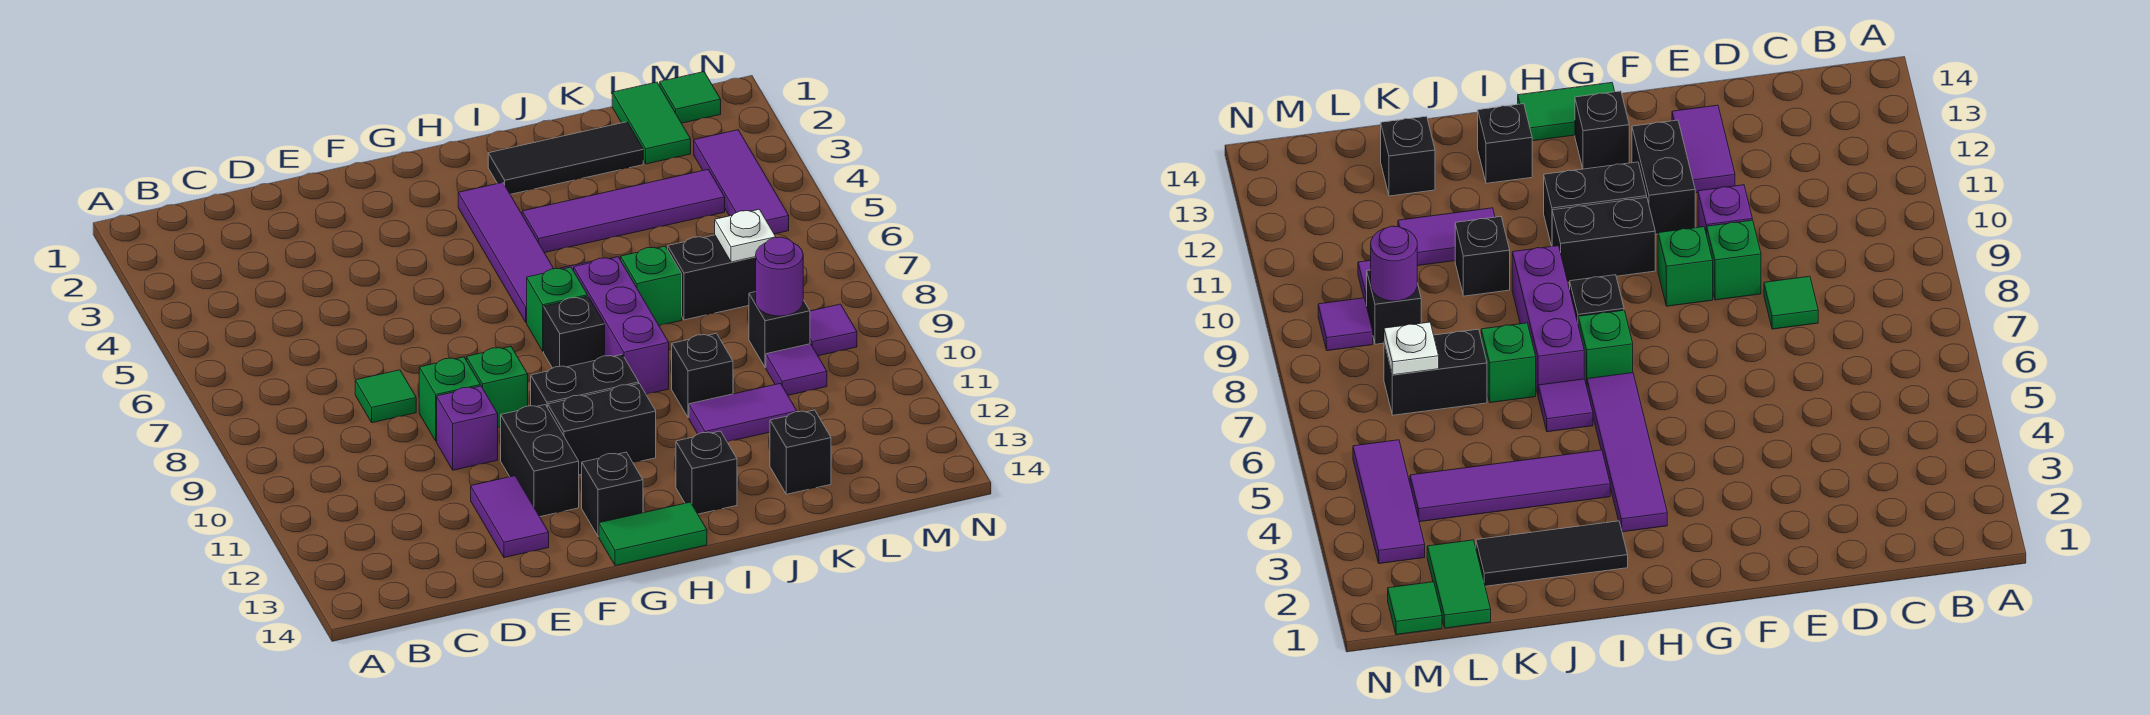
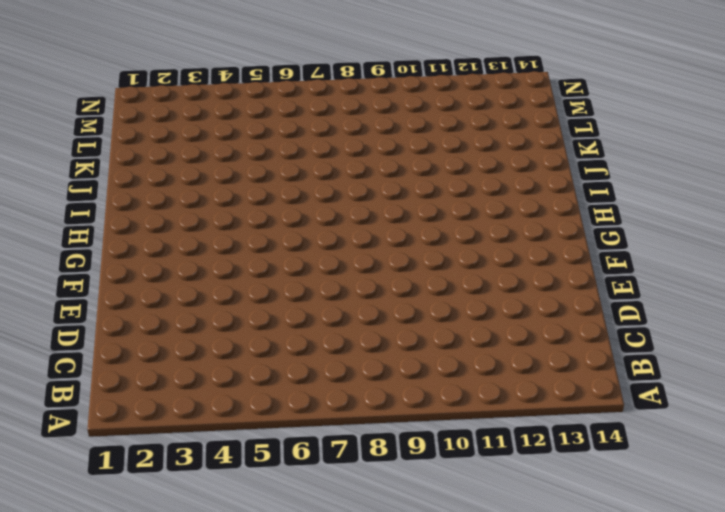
none -> green tile D8 level 1
none -> green brick E9 level 1
none -> purple brick E10 level 1
none -> purple tile E12:E13 level 1

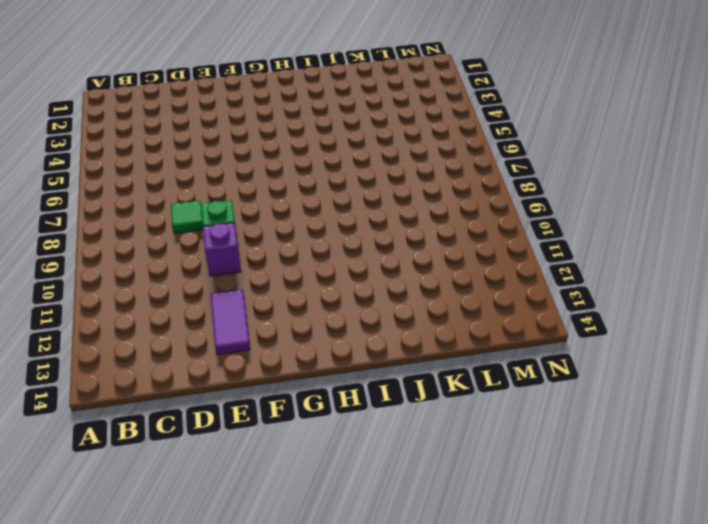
none -> green brick F9 level 1
none -> black brick F11:F12 level 1
none -> black brick G10:H10 level 1
none -> black brick G11:H11 level 1

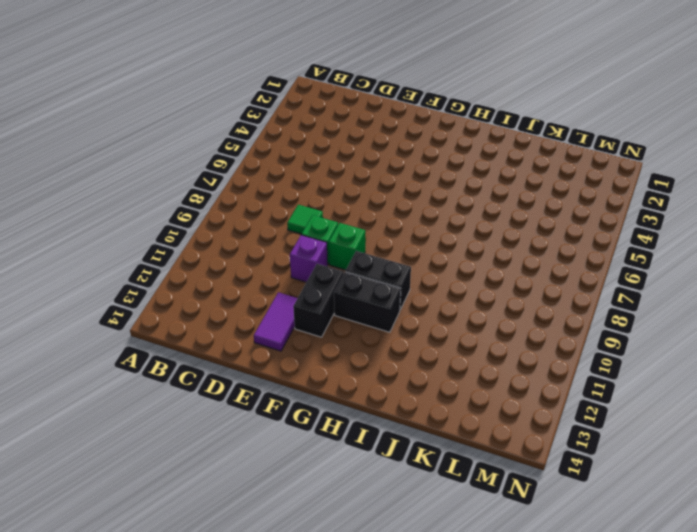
none -> black brick G13 level 1
none -> green tile G14:H14 level 1
none -> purple tile H3:H6 level 1
none -> green brick H7 level 1

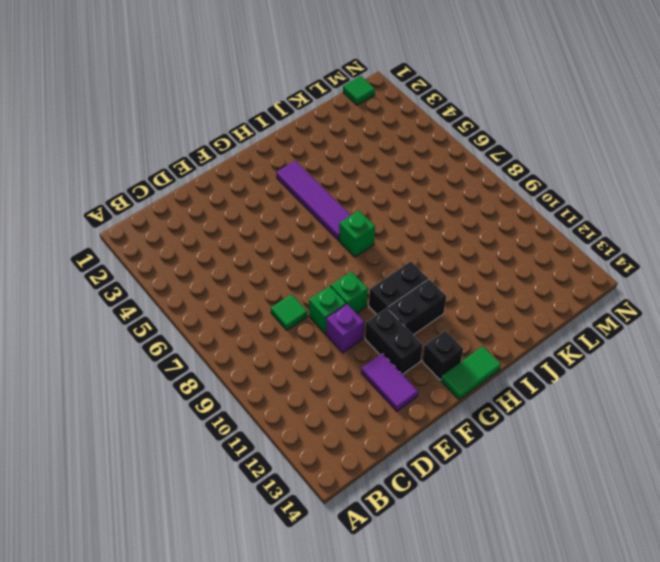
none -> black brick H8 level 1
none -> black tile I2:K2 level 1
none -> purple tile I4:L4 level 1
none -> purple tile I6 level 1

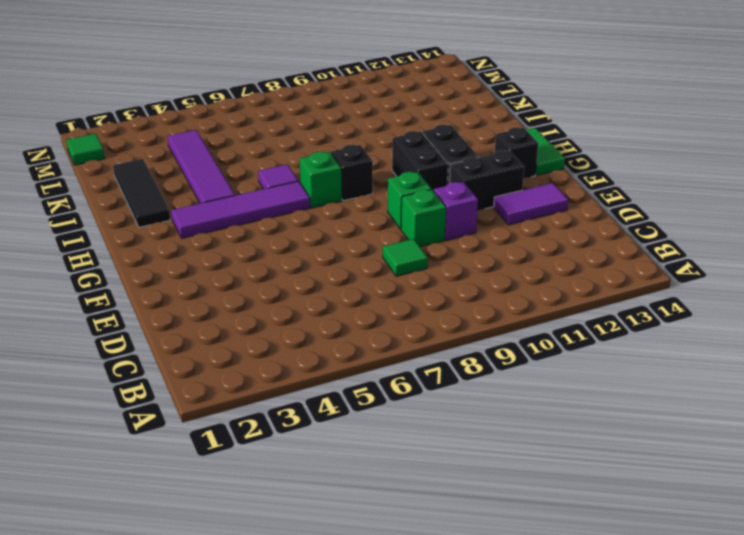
none -> purple brick I7:I9 level 1
none -> black brick I13 level 1
none -> green brick J7 level 1
none -> black brick J10 level 1

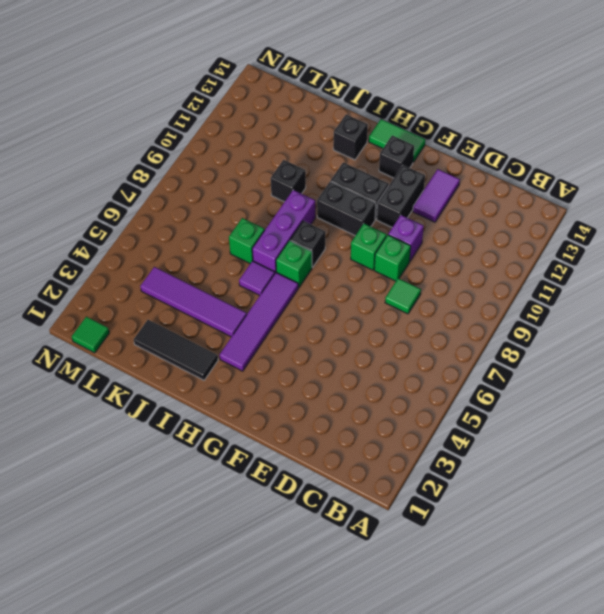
none -> purple tile J11:K11 level 1
none -> black brick K7:L7 level 1
none -> black brick K13 level 1
none -> green tile L1:L2 level 1

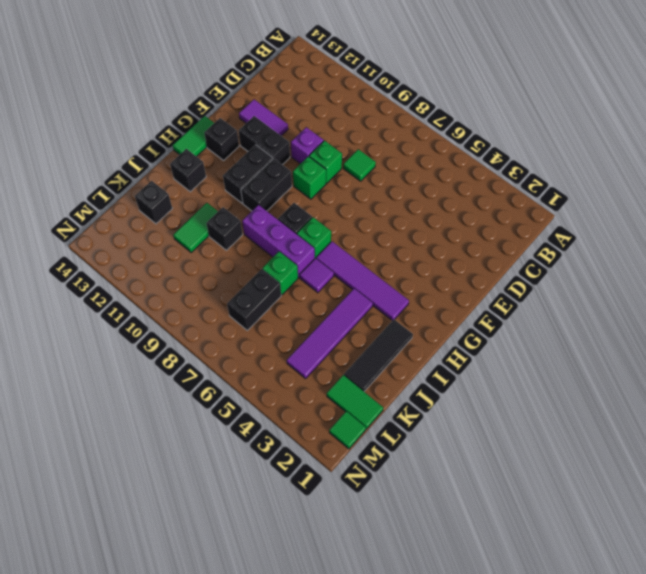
green tile J11:K11 level 1 -> purple tile J11:K11 level 1
none -> black brick L9 level 1
none -> purple tile L10 level 1
none -> purple tile M3:M5 level 1
none -> purple tile M9 level 1

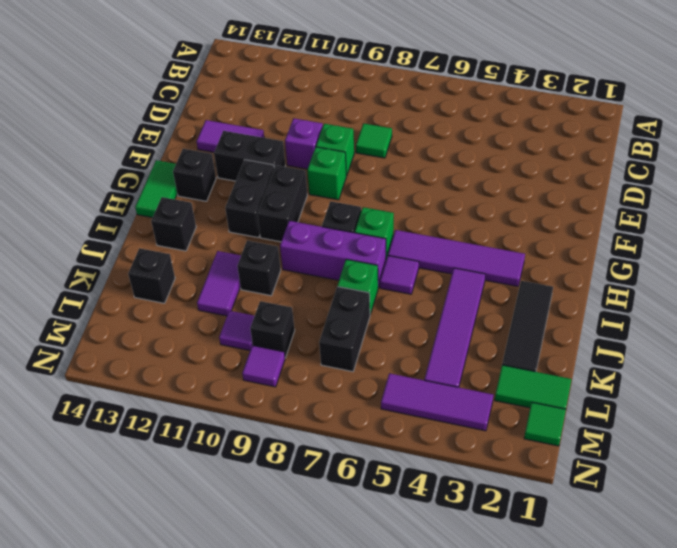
none -> white plate L7 level 2
none -> purple round brick L9 level 2

